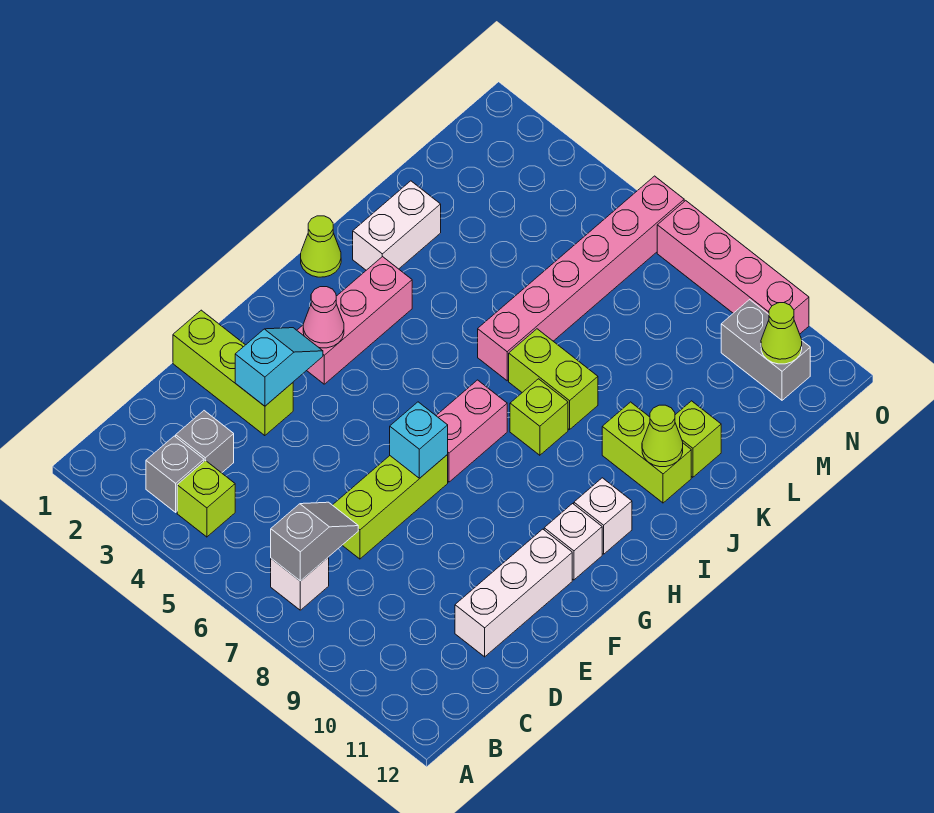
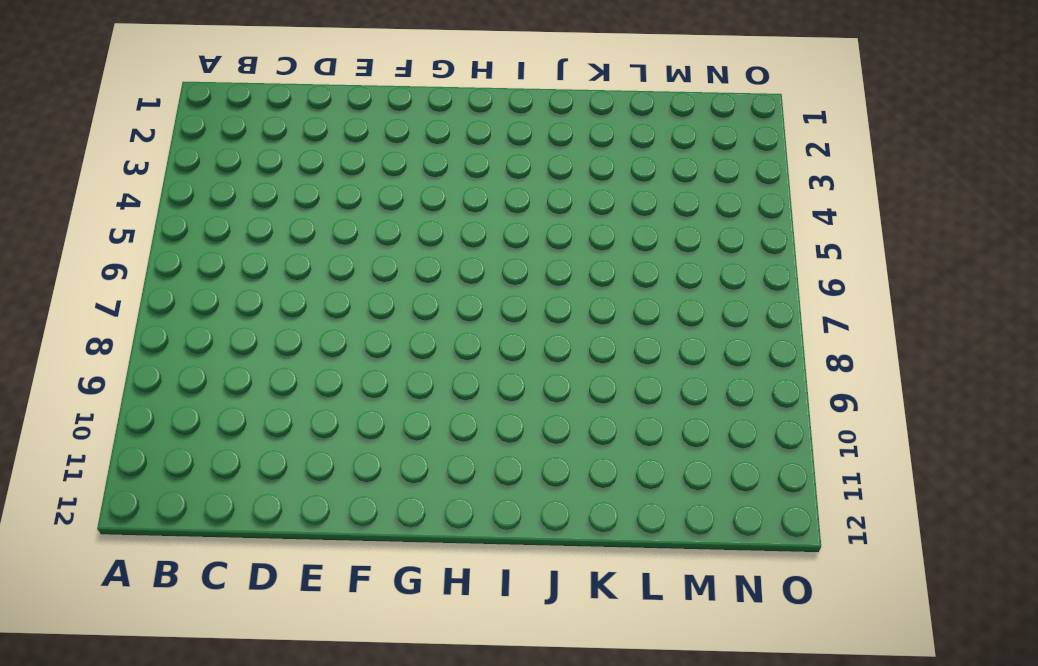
none -> grey brick B3 level 1
none -> lime brick B4 level 1
none -> white brick B7 level 1

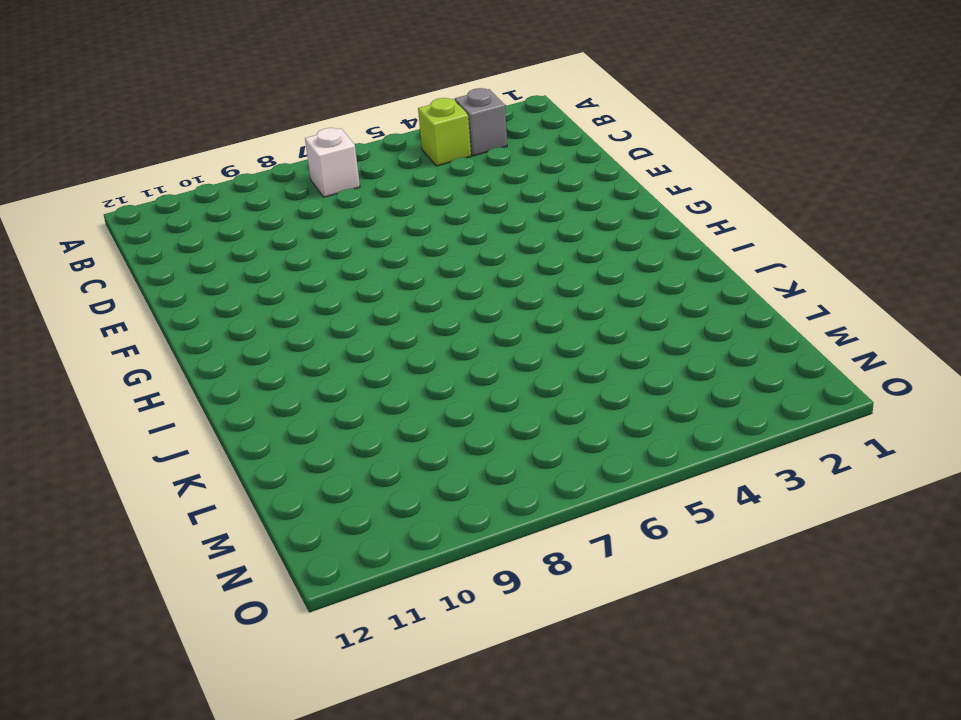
none -> grey brick C3 level 1
none -> lime brick D7:F7 level 1
none -> white brick D11:F11 level 1

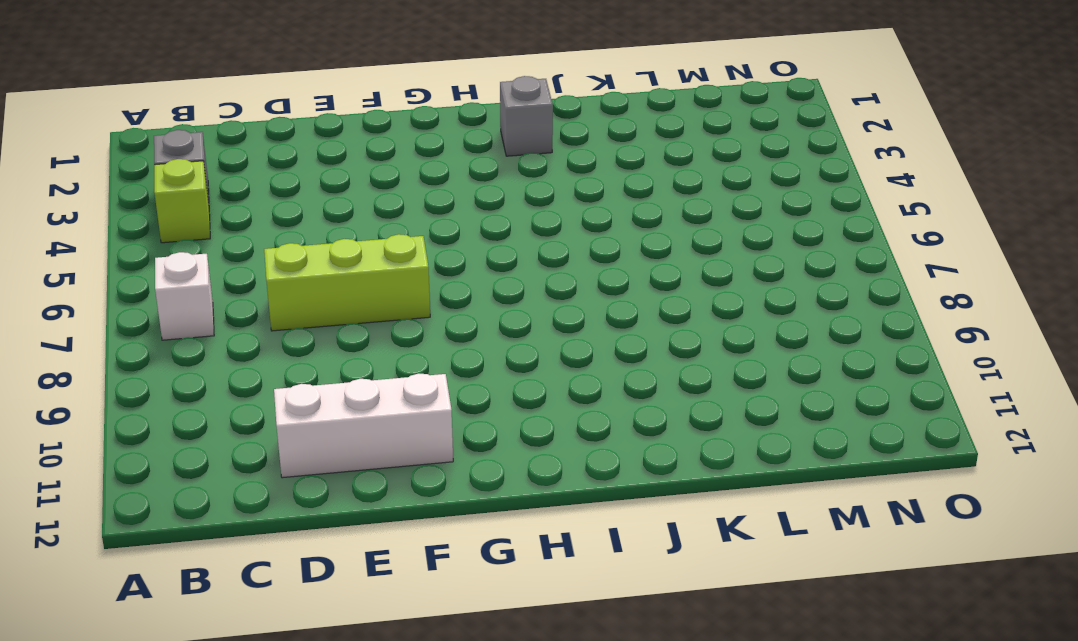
grey brick I2 level 1 -> grey brick C3 level 1
none -> lime brick E1:E3 level 1
none -> pink brick G3:I3 level 1
none -> pink brick G7:H7 level 1

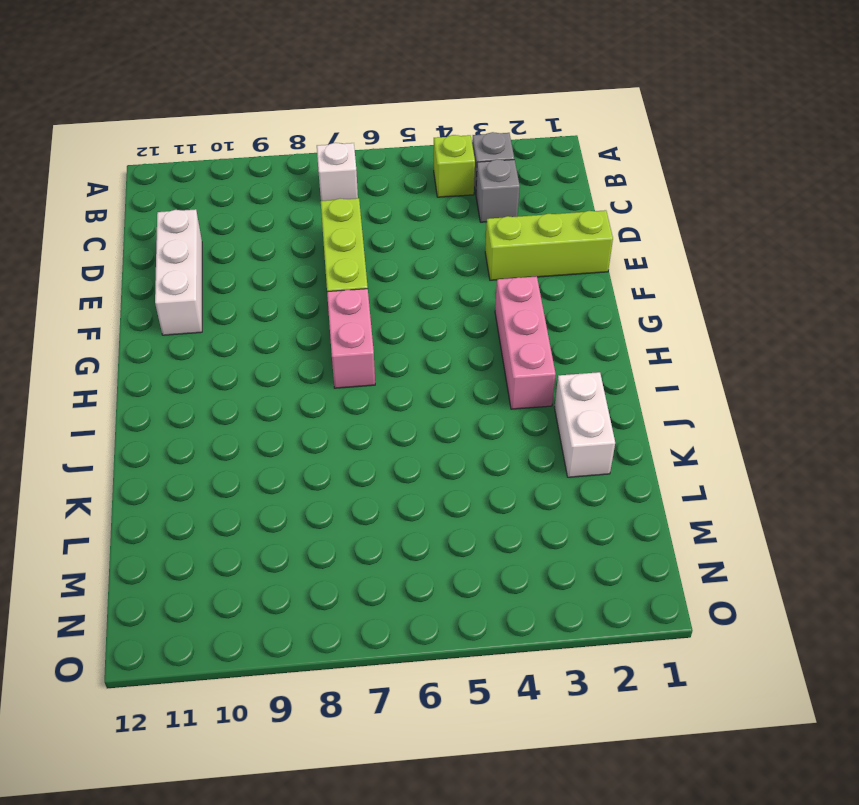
none -> white brick G11 level 1
none -> white brick H11 level 1
none -> lime cone I1 level 1

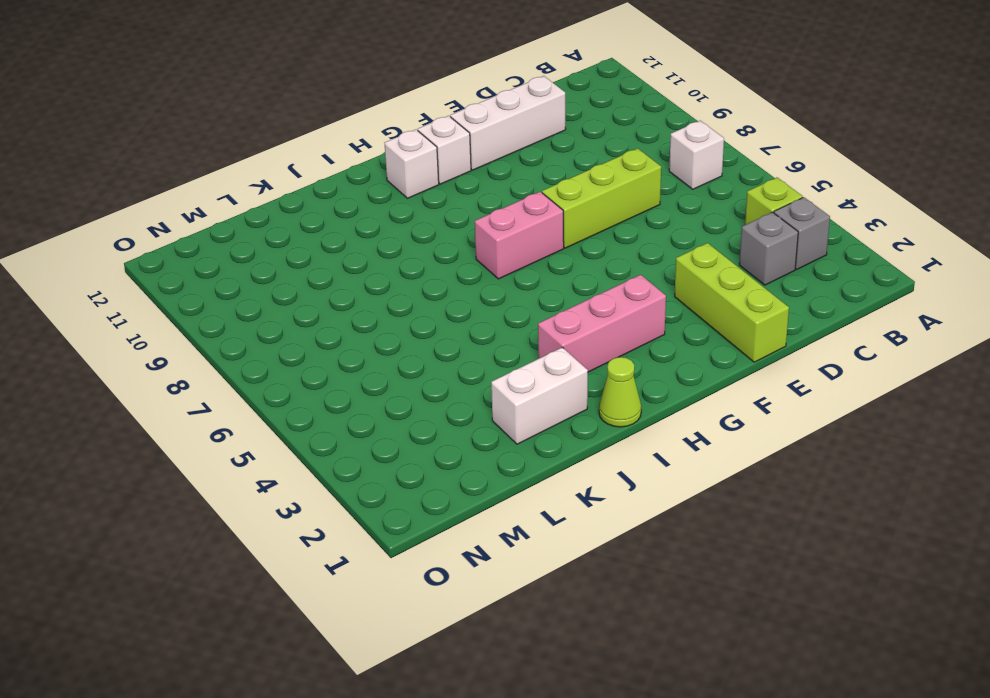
none -> lime brick I8 level 1
none -> pink brick J6:O6 level 1
none -> lime brick J7:J8 level 1

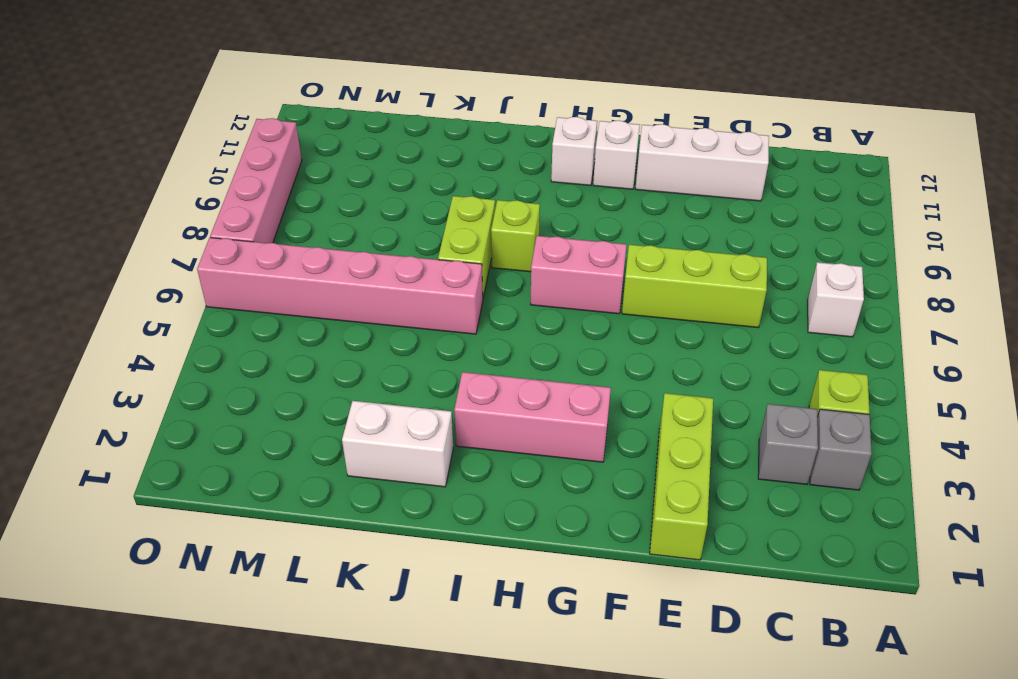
none -> lime cone I1 level 1
none -> lime brick J10:J11 level 1
none -> lime brick K11 level 1

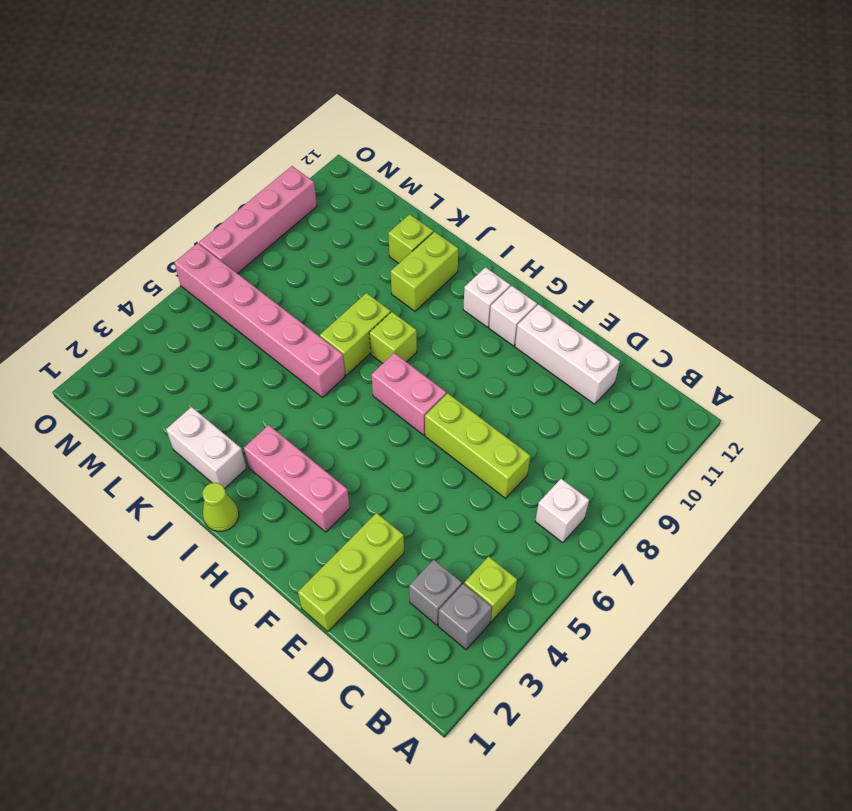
none -> grey brick N10:N11 level 1
none -> grey slope B7:C7 level 2 top B
none -> cyan slope E3:F3 level 2 top E

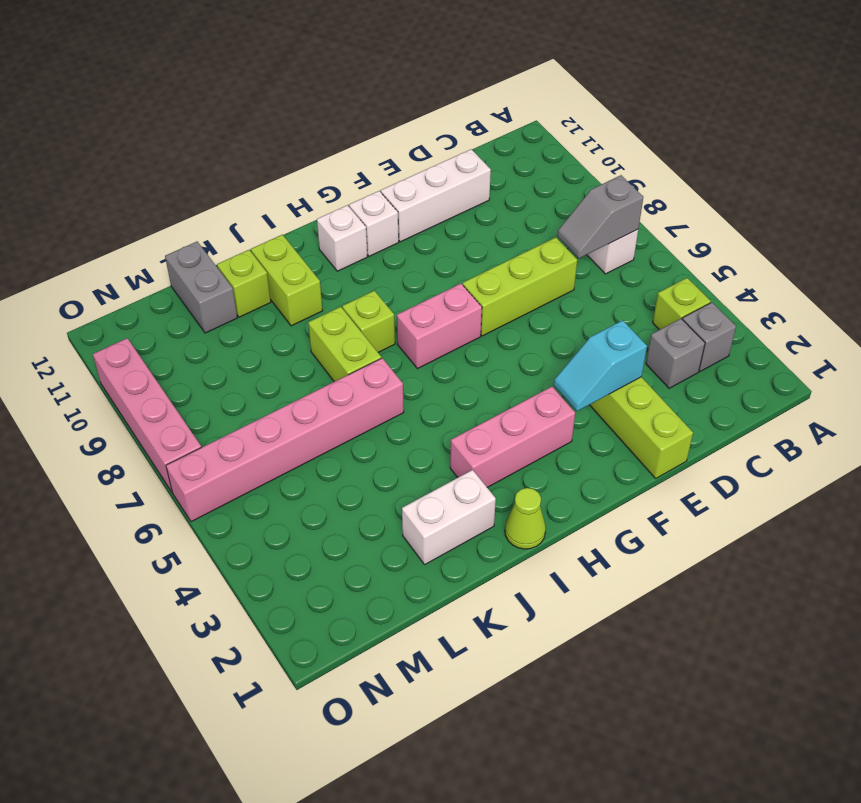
grey brick L11:L12 level 1 -> grey brick N10:N11 level 1
none -> cyan brick F7 level 2
none -> pink cone G3 level 2
none -> lime cone J11 level 2

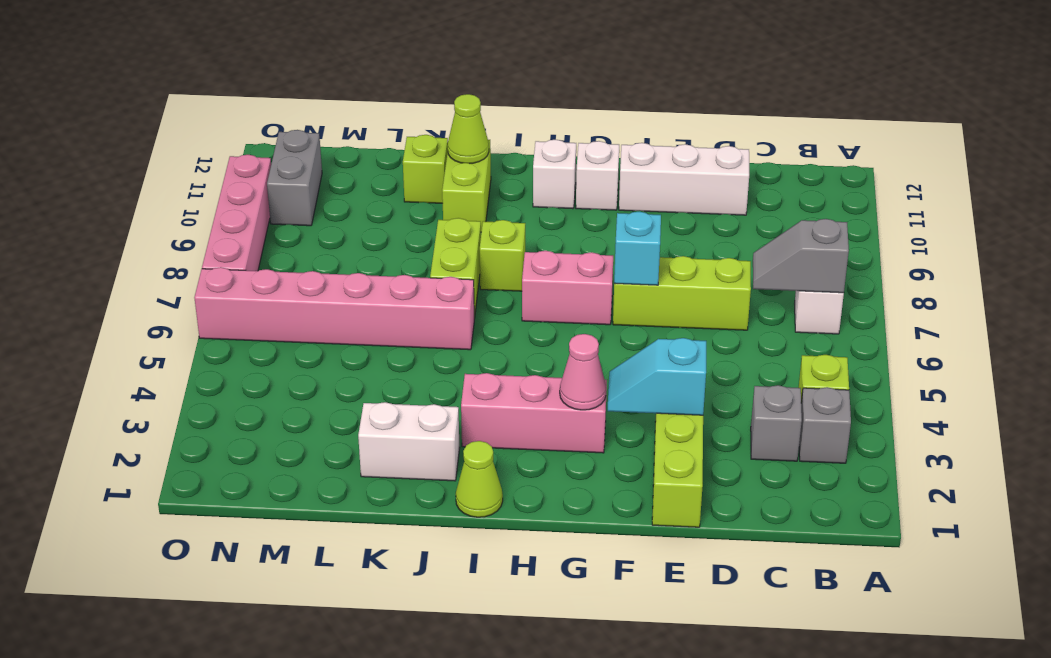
none -> lime cone N11 level 2

